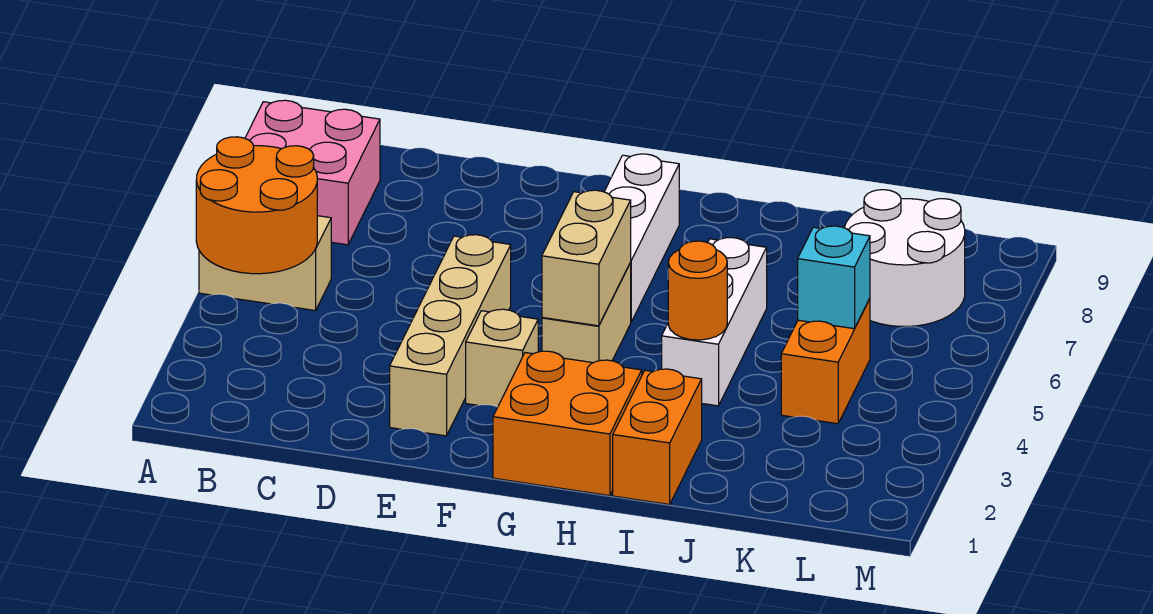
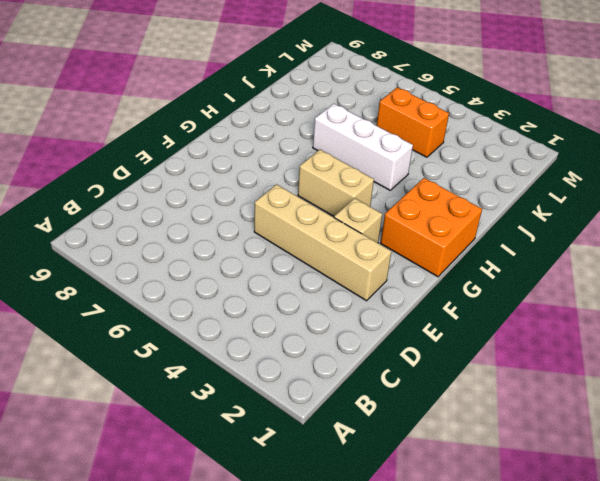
none -> tan brick A5:B5 level 1
none -> pink brick A7:B8 level 1
none -> white brick G6:G8 level 1

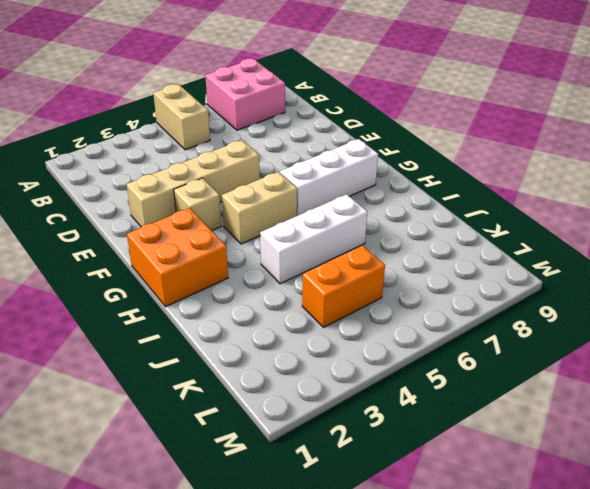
none -> orange brick I1:I2 level 1
none -> white round brick K7:L8 level 1
none -> orange round brick A4:B5 level 2

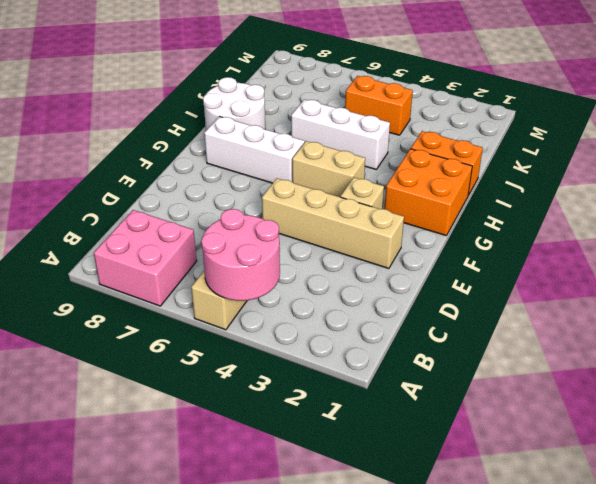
pink round brick A4:B5 level 2 -> orange round brick A4:B5 level 2
white round brick H8:I9 level 1 -> white round brick K7:L8 level 1
none -> tan brick G4:G5 level 2
none -> orange round brick I4 level 2
none -> cyan brick K5 level 2

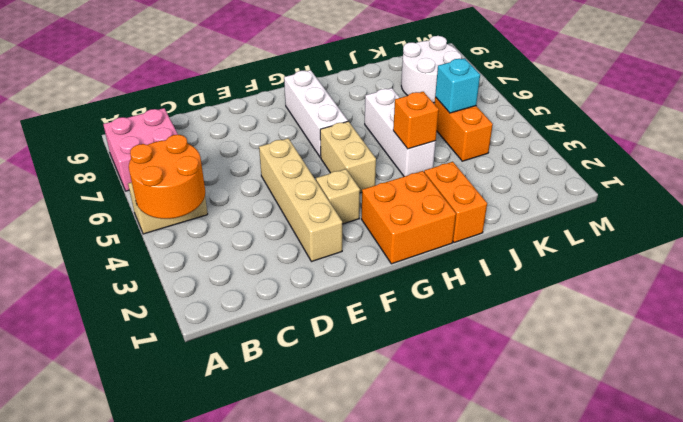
orange brick I4 level 2 -> orange round brick I4 level 2
none -> tan brick G4:G5 level 2

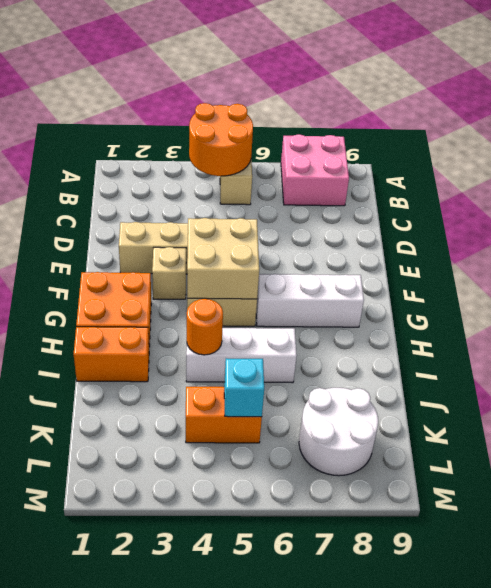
tan brick F4:G5 level 2 -> tan brick G4:G5 level 2

